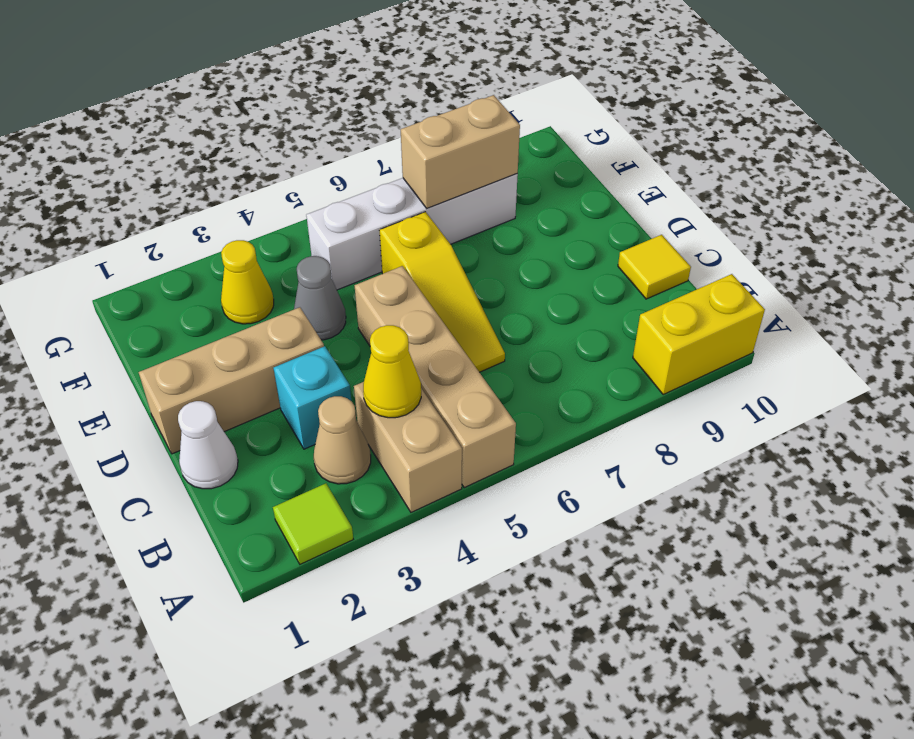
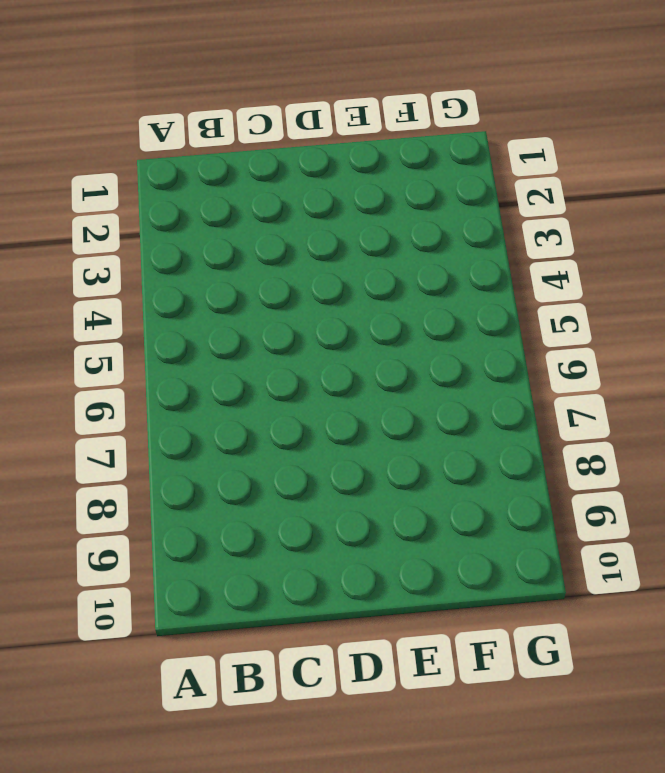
none -> lime tile A2 level 1
none -> tan brick A4:B4 level 1
none -> tan brick A5:D5 level 1

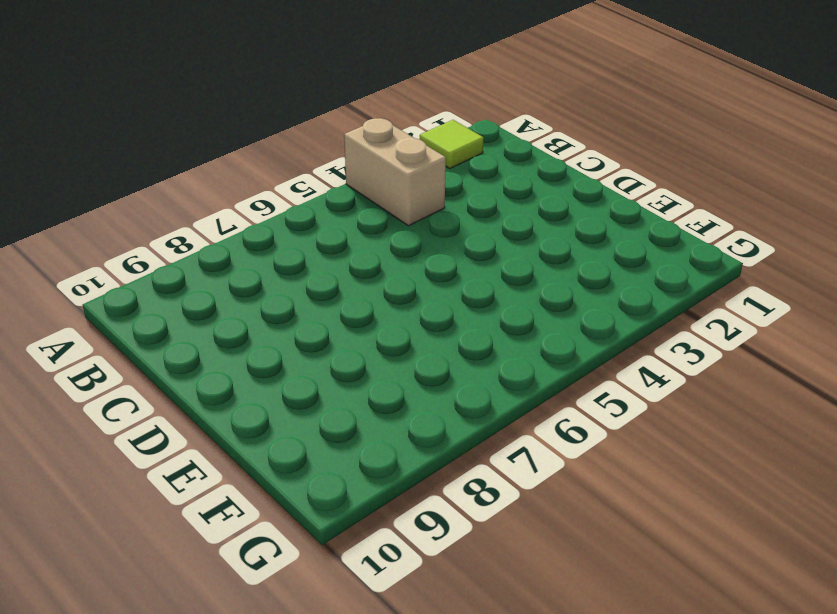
none -> tan brick A5:D5 level 1
none -> yellow brick A9:A10 level 1
none -> tan cone B3 level 1

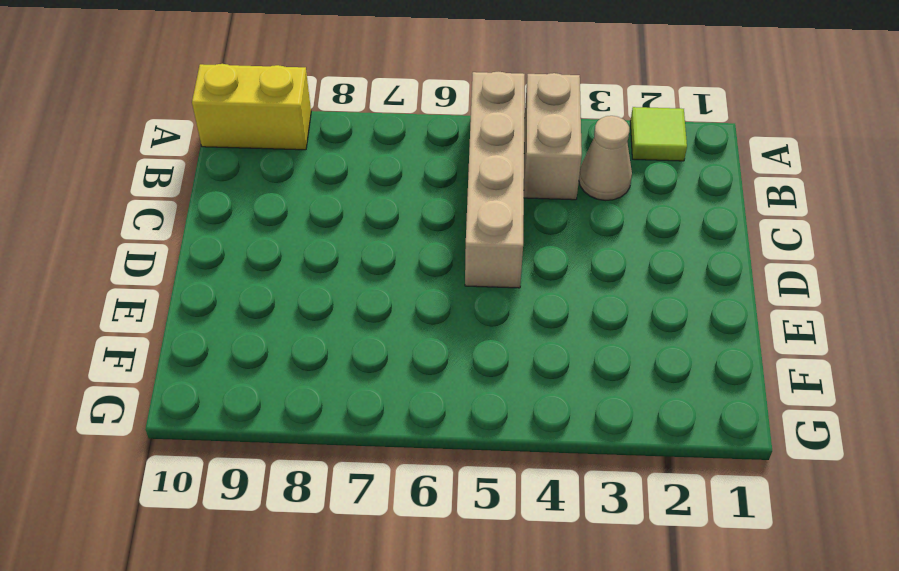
none -> white cone C1 level 1
none -> cyan brick C3 level 1
none -> yellow slope C6:E6 level 1 top E

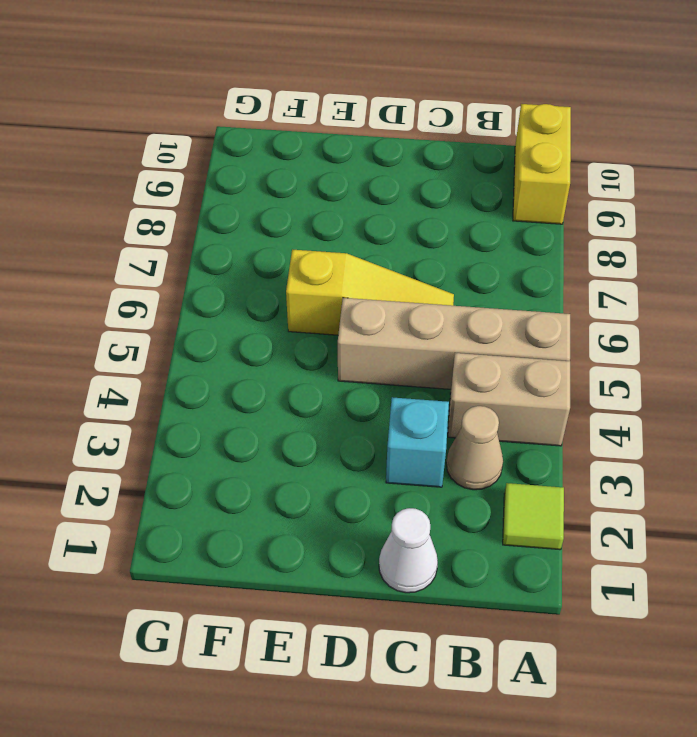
none -> yellow tile C10 level 1
none -> tan brick D1:D3 level 1
none -> grey cone E4 level 1

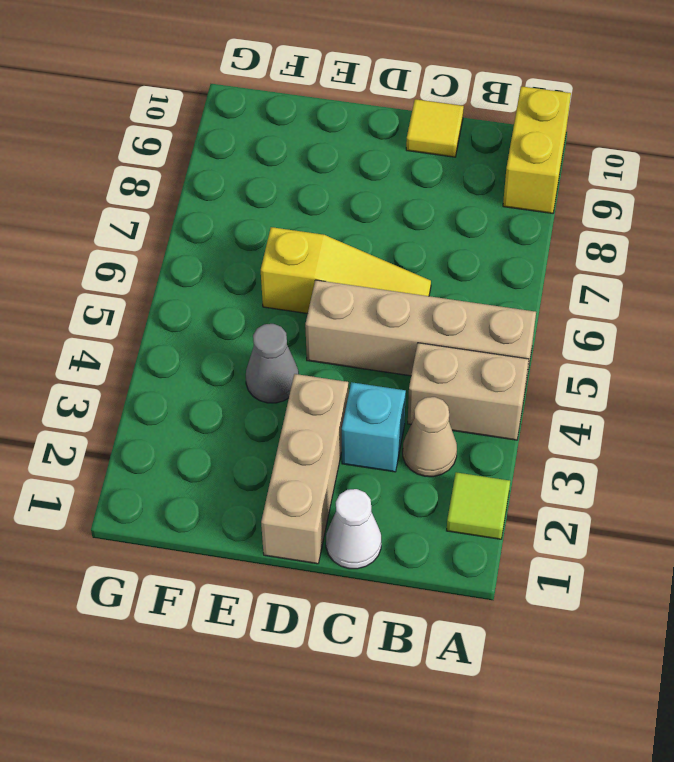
none -> yellow cone F3 level 1
none -> white brick F5:F8 level 1
none -> yellow cone B4 level 2

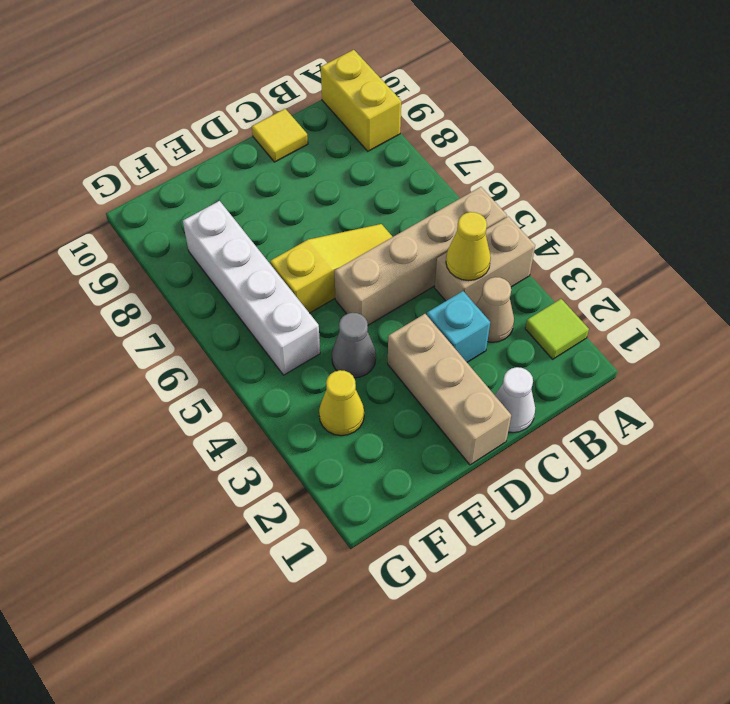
none -> tan brick F7:F8 level 2

